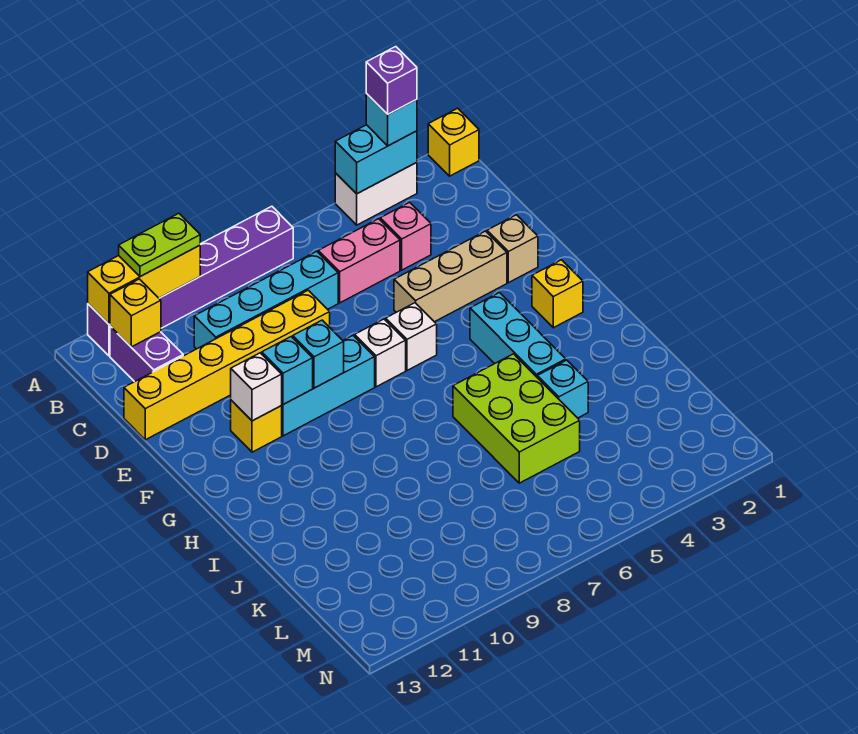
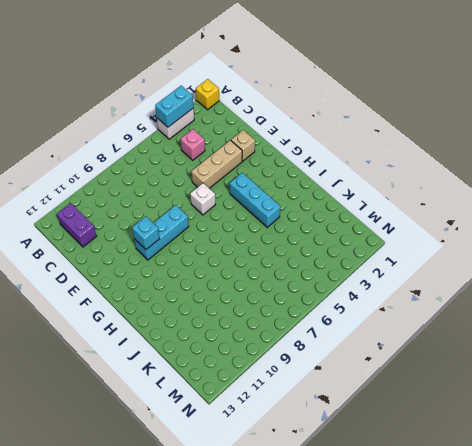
none -> purple brick A7:A12 level 1
none -> pink brick C5:C6 level 1
none -> cyan brick C7:C10 level 1

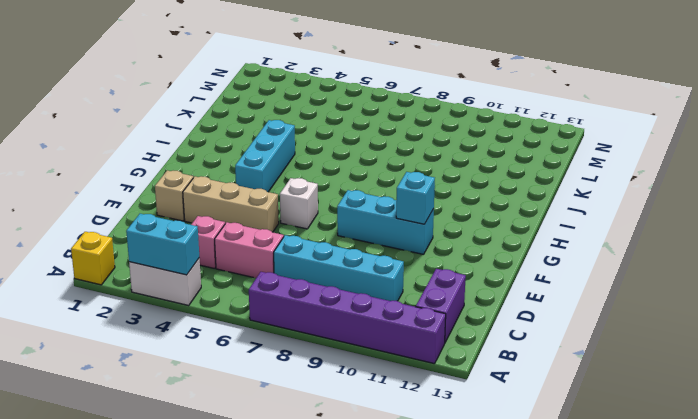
none -> yellow brick D8:D13 level 1
none -> white brick F7 level 1
none -> yellow brick F11 level 1

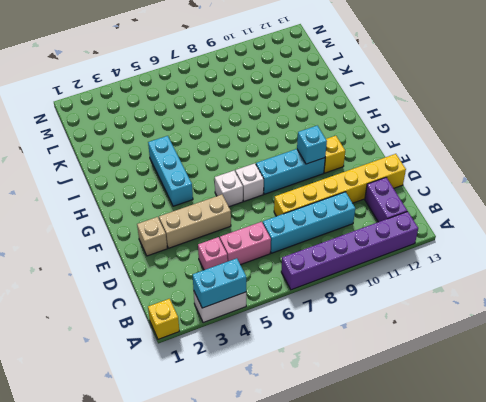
none -> yellow brick G2 level 1
none -> lime brick I5:K6 level 1
none -> cyan brick J4 level 1

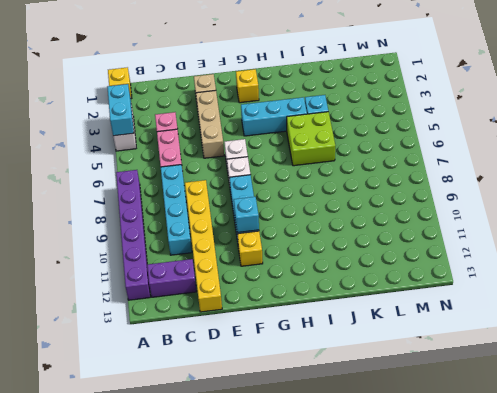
lime brick I5:J6 level 1 -> lime brick I5:K6 level 1
none -> yellow brick A10:A12 level 2
none -> yellow brick B12 level 2
none -> cyan brick F9 level 2

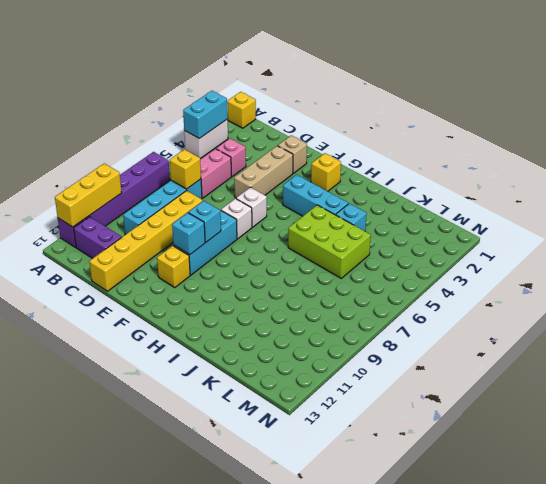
yellow brick C7 level 2 -> yellow brick B12 level 2
none -> white brick F11 level 2
none -> cyan brick A3 level 3
none -> lime plate A10:A11 level 3

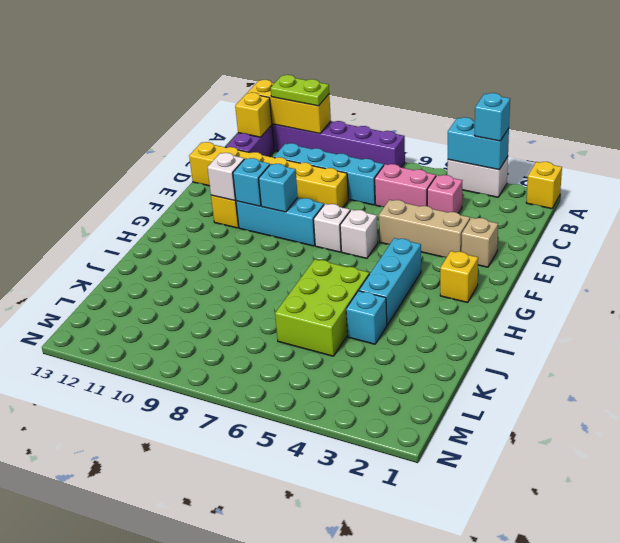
none -> purple brick A3 level 4

